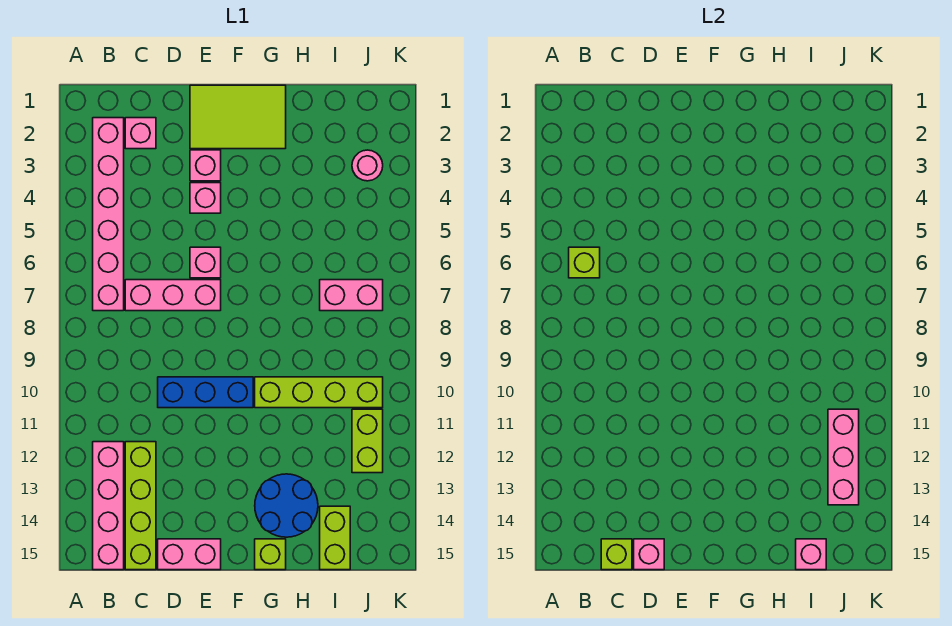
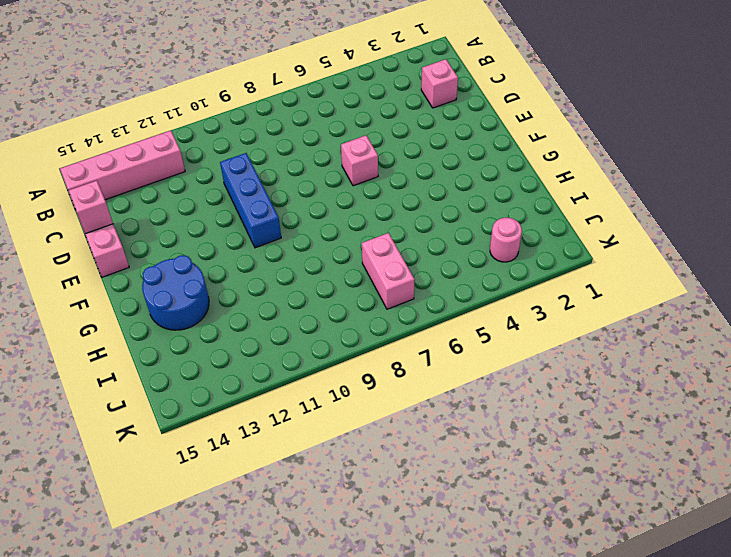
none -> pink brick B2:B7 level 1
none -> pink brick C7:E7 level 1
none -> lime brick C12:C15 level 1

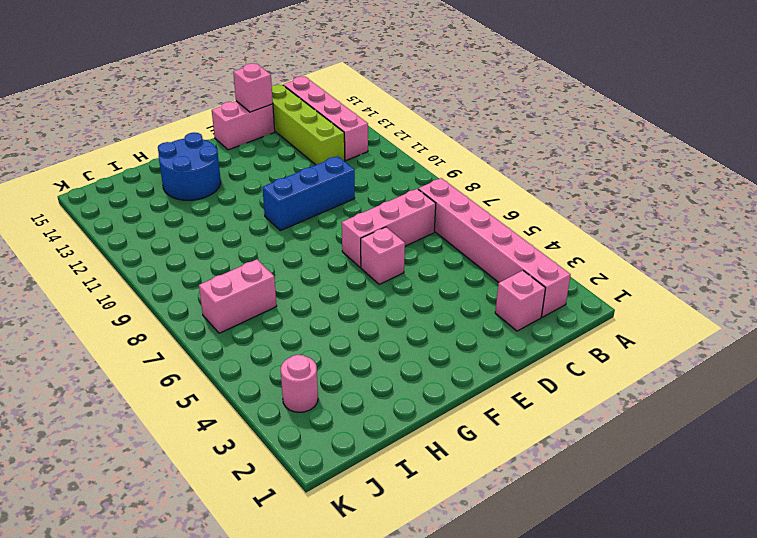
none -> lime tile E1:G2 level 1
none -> pink brick E3 level 1
none -> pink brick E4 level 1

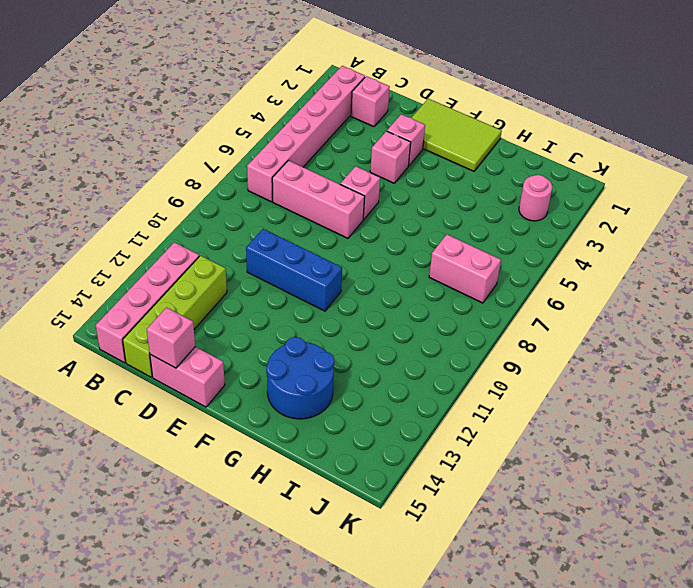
none -> lime brick G10:J10 level 1
none -> lime brick G15 level 1
none -> lime brick I14:I15 level 1

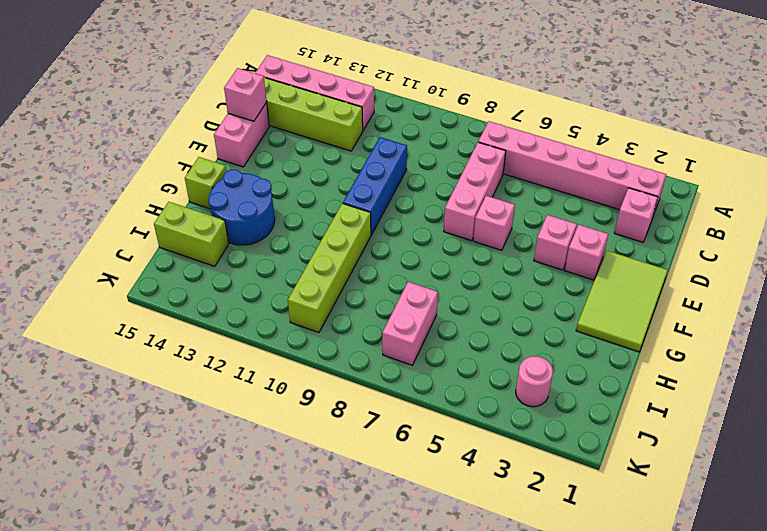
none -> lime brick J11:J12 level 1
none -> lime brick B6 level 2
none -> lime brick C15 level 2

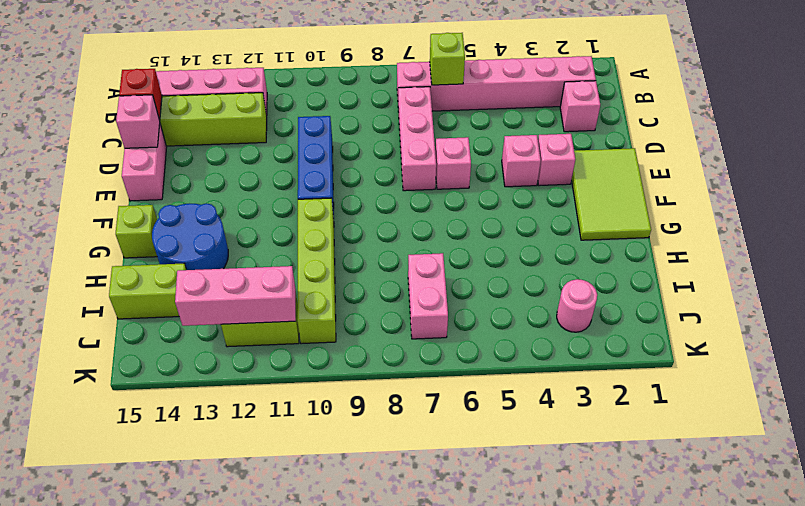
red brick C15 level 2 -> lime brick C15 level 2
none -> pink brick I15 level 2

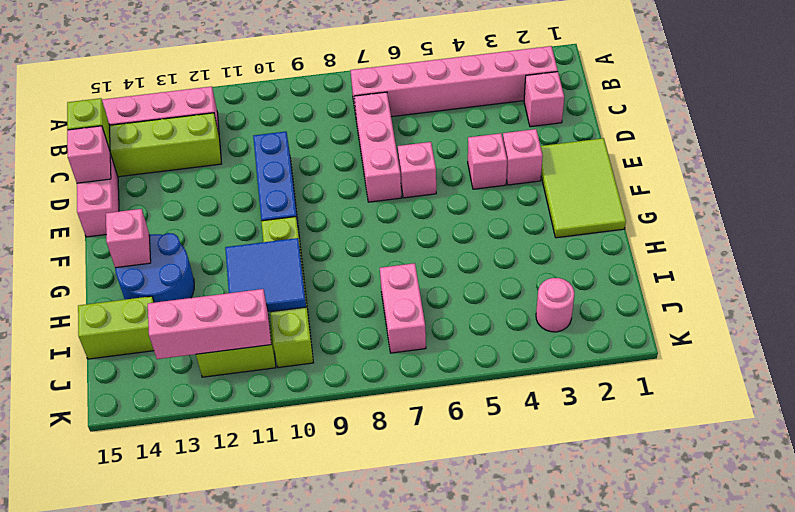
pink brick G14 level 2 -> pink brick I15 level 2
blue tile H10:I11 level 2 -> none
none -> lime brick G15 level 1
none -> lime brick B6 level 2

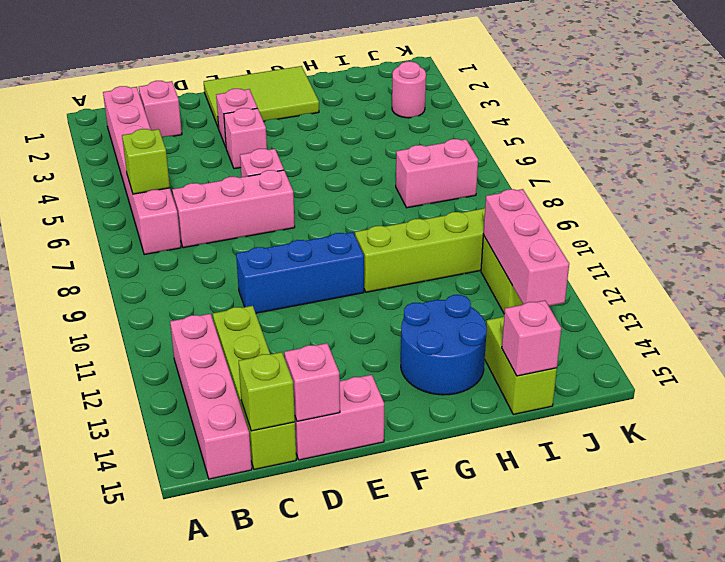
none -> lime brick G15 level 1

